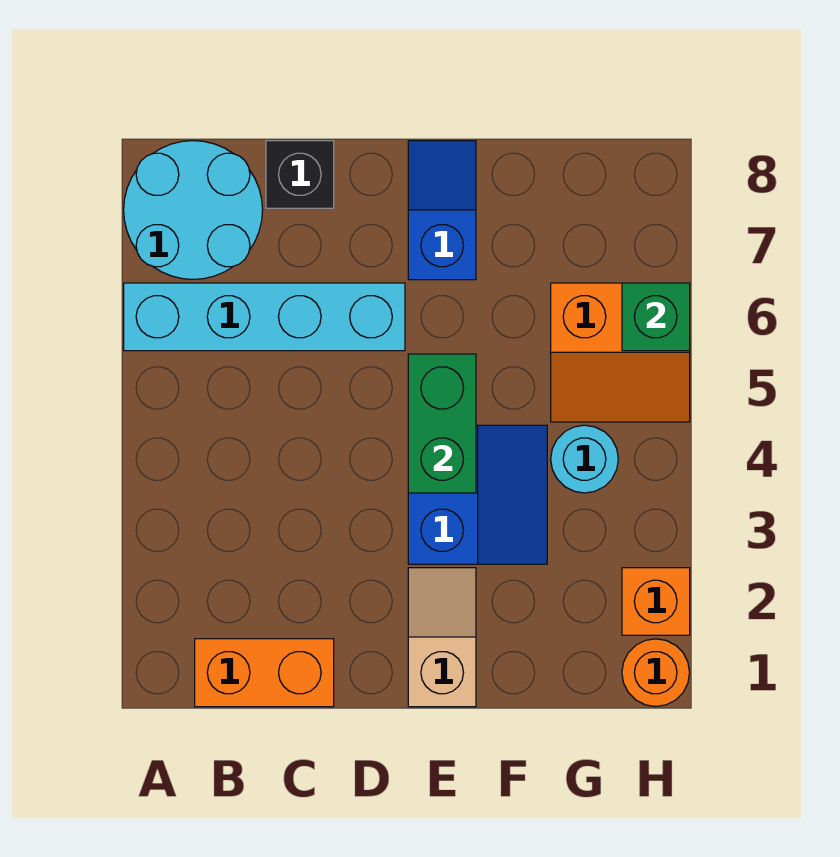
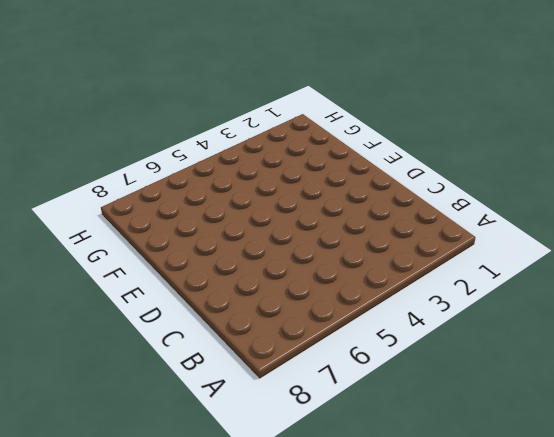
none -> cyan brick A6:D6 level 1
none -> cyan round brick A7:B8 level 1
none -> orange brick B1:C1 level 1

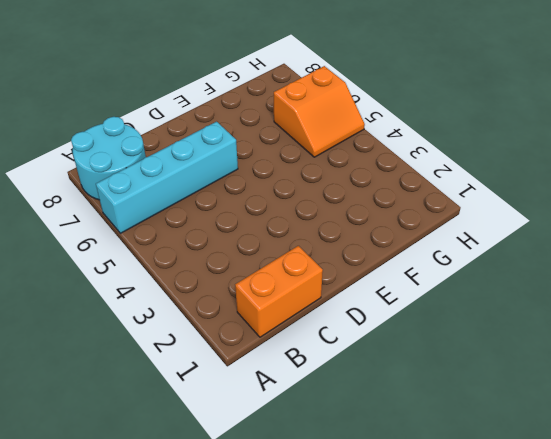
none -> black brick C8 level 1
none -> tan slope E1:E2 level 1 top 1
none -> blue slope E3:F4 level 1 top E

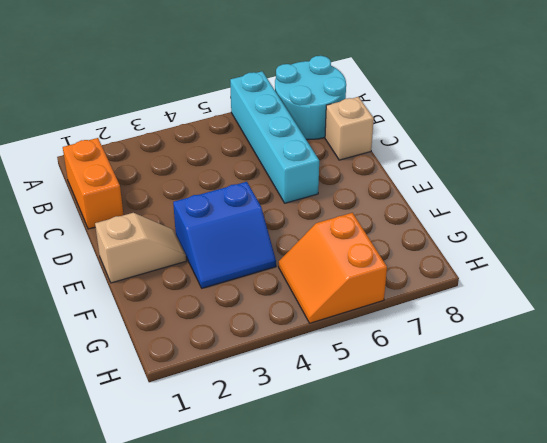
tan brick C8 level 1 -> black brick C8 level 1
none -> blue slope E7:E8 level 1 top 7
none -> cyan round brick G4 level 1
none -> orange round brick H1 level 1

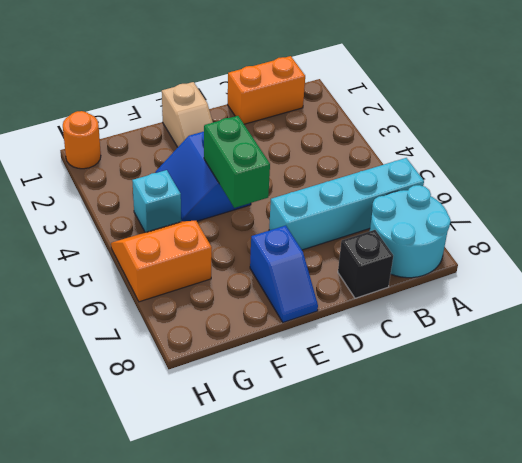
cyan brick G4 level 1 -> cyan round brick G4 level 1
none -> orange brick H2 level 1
none -> green brick H6 level 2

